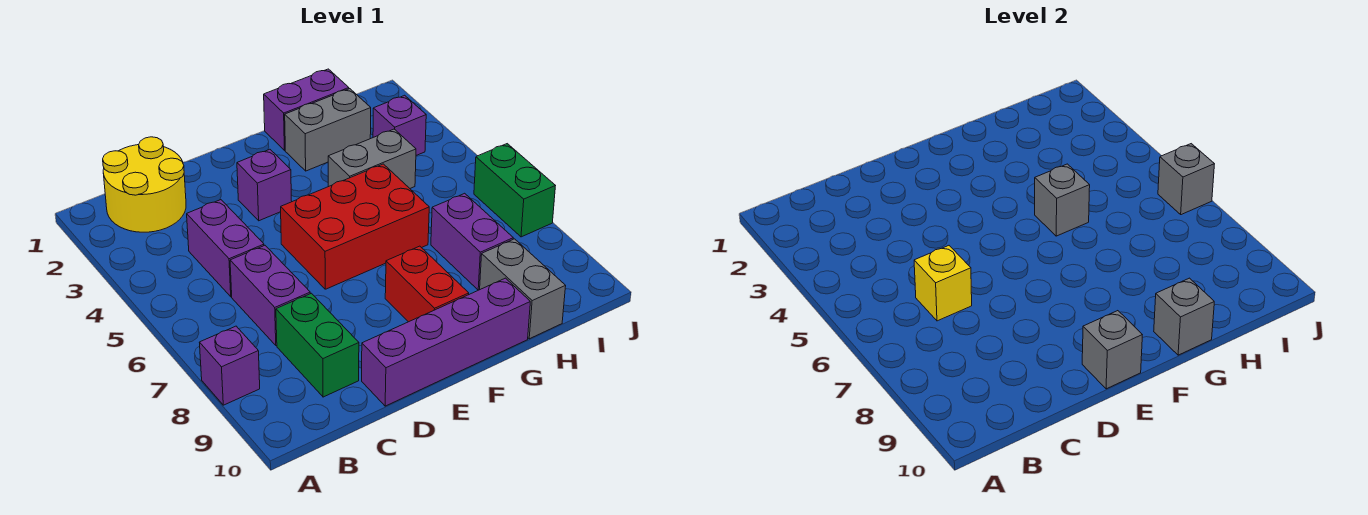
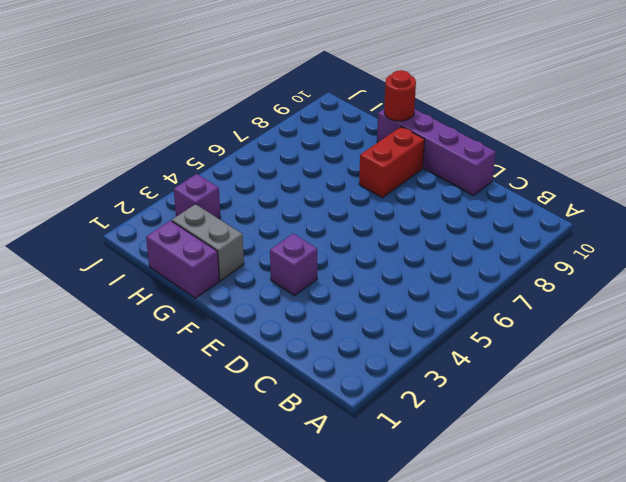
red round brick G10 level 2 -> grey brick G10 level 2
none -> purple brick A8 level 1
none -> yellow round brick B1:C2 level 1
none -> purple brick C4:C5 level 1

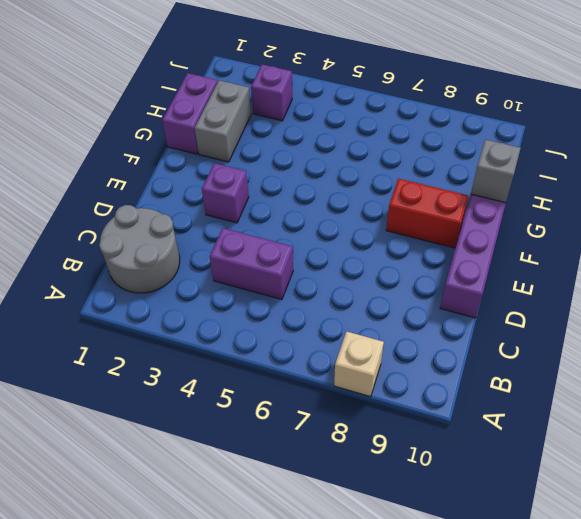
tan brick A8 level 1 -> purple brick A8 level 1
grey round brick B1:C2 level 1 -> yellow round brick B1:C2 level 1
none -> purple brick C6:C7 level 1
none -> green brick C8:C9 level 1
none -> red brick E5:G6 level 1

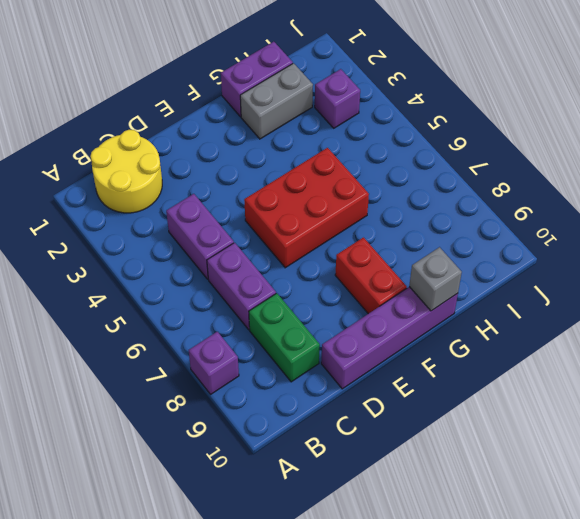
none -> purple brick E3 level 1
none -> grey brick G4:H4 level 1
none -> purple brick H7:H8 level 1

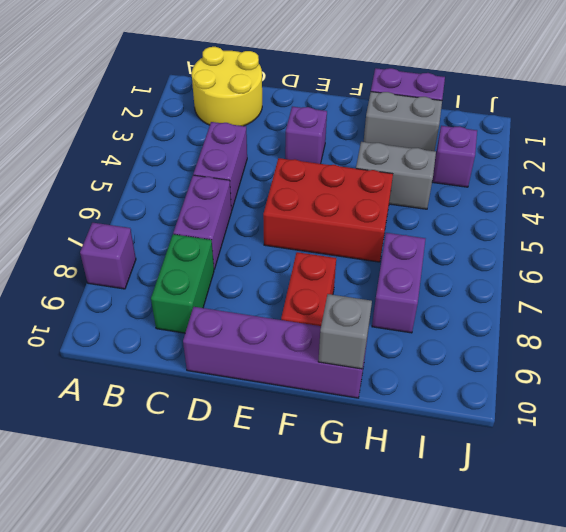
none -> grey brick H9:H10 level 1
none -> green brick J6:J7 level 1
none -> yellow brick C6 level 2

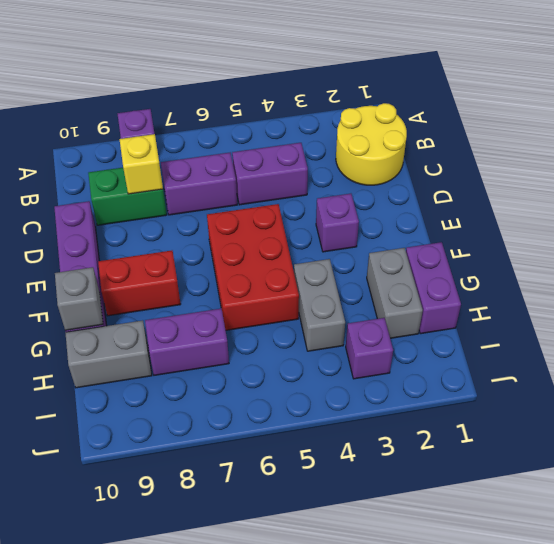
yellow brick C8 level 2 -> yellow brick C6 level 2
none -> green brick J6:J7 level 1
none -> grey brick E10 level 2
none -> grey brick G5 level 2

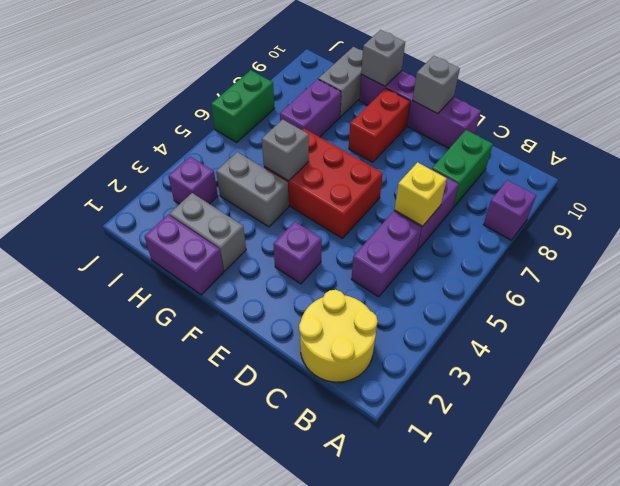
none -> grey brick J6 level 2

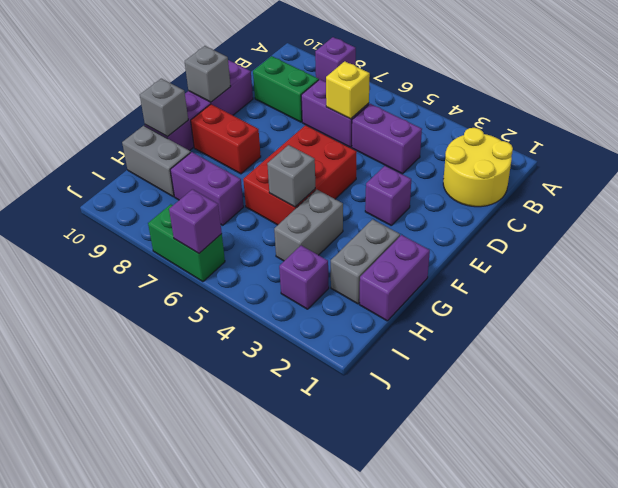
purple brick J6 level 2 -> grey brick J6 level 2

